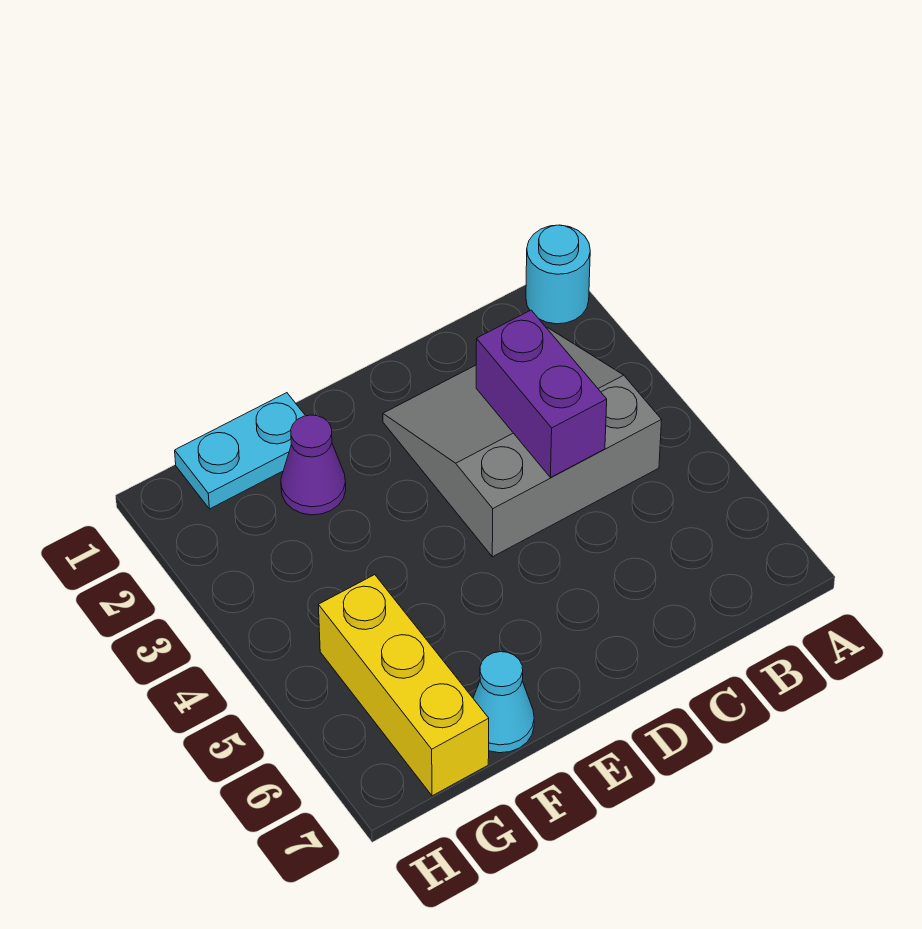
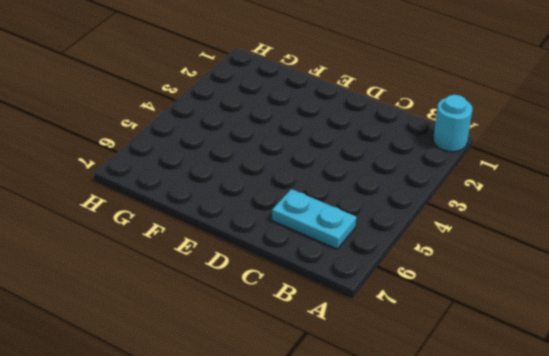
cyan plate B6:C6 level 1 -> cyan plate F1:G1 level 1
none -> grey slope B2:D4 level 1 top 4
none -> purple cone F2 level 1

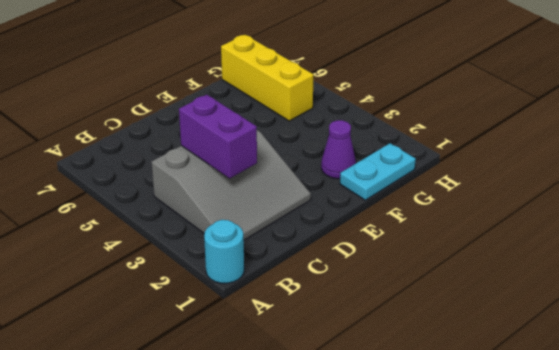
none -> cyan cone F7 level 1

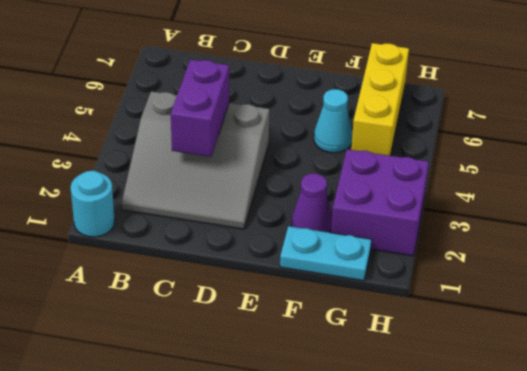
cyan cone F5 level 1 -> cyan cone F7 level 1
purple brick G2:H3 level 1 -> none

